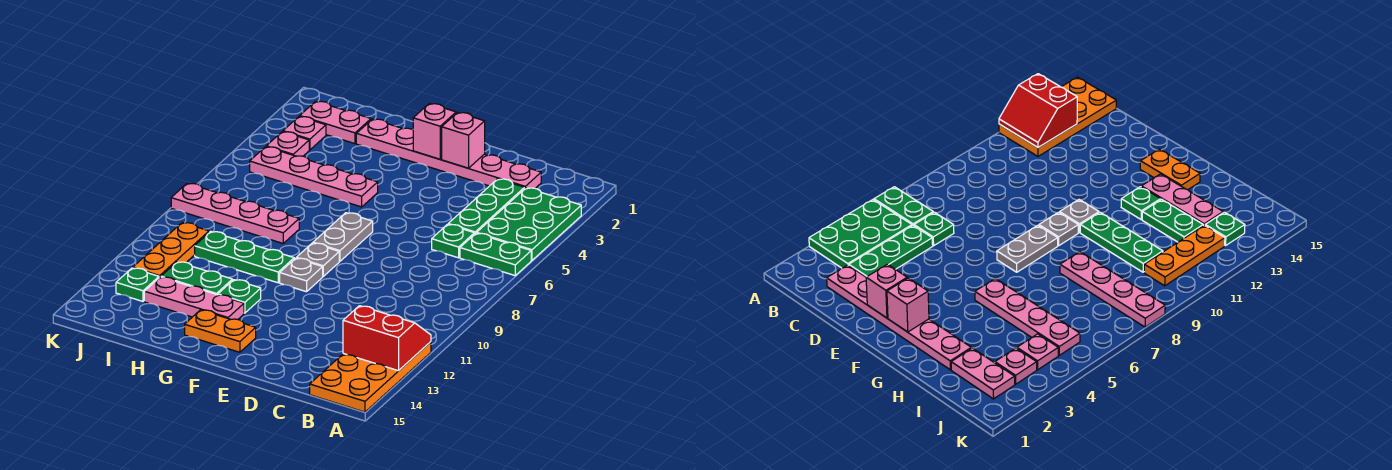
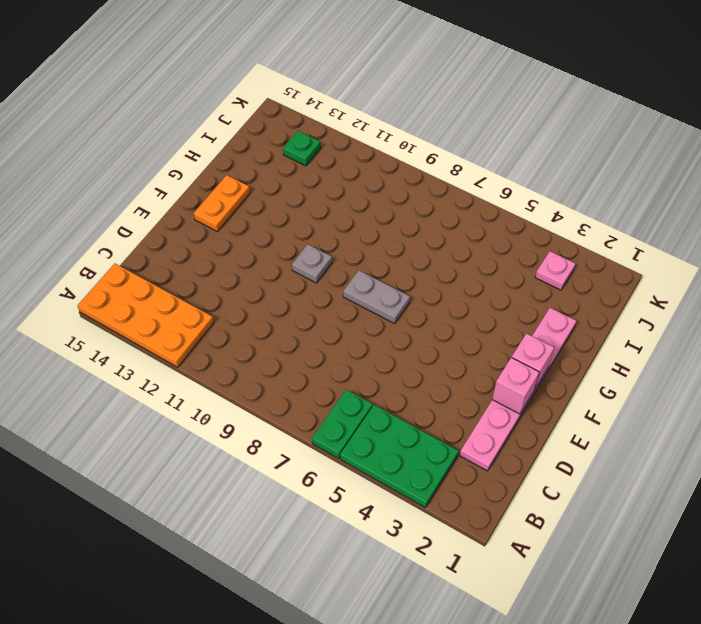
none -> green plate C3:C5 level 1
none -> green plate C6 level 1
none -> grey plate F9 level 1

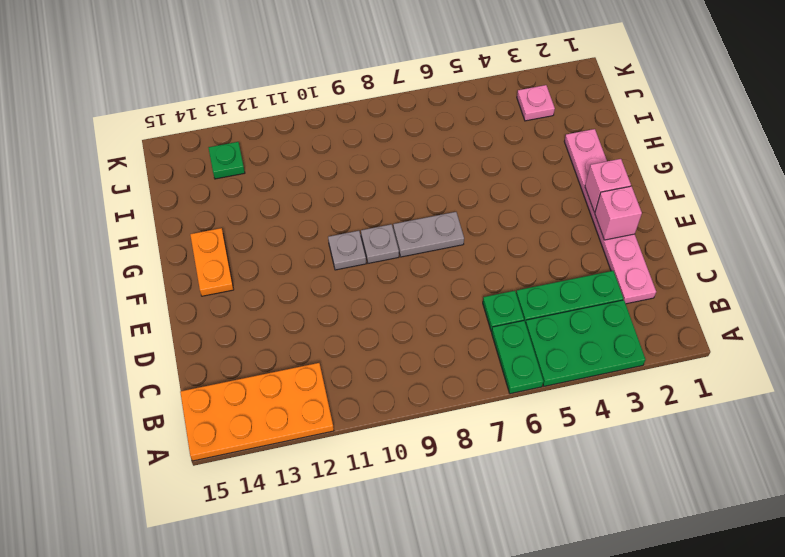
none -> pink plate G5:J5 level 1
none -> green plate G10:I10 level 1
none -> green plate G12 level 1

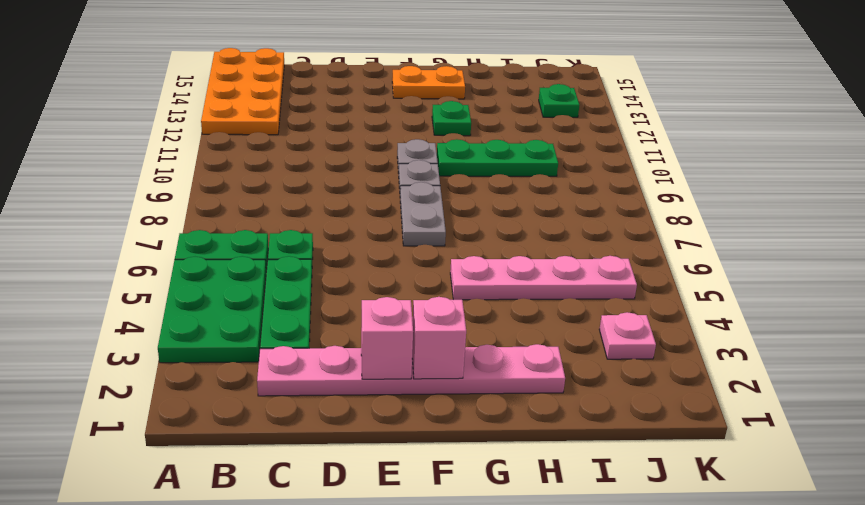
none -> pink plate G13:I13 level 1
none -> pink plate H8:K8 level 1
none -> green plate H12:I12 level 1

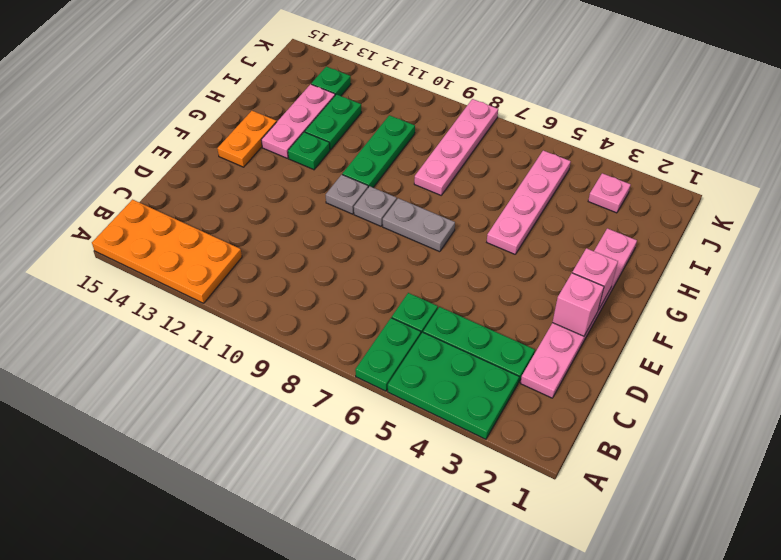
none -> pink plate I2:J2 level 1
none -> pink plate J4 level 1
none -> orange plate J10:J12 level 1

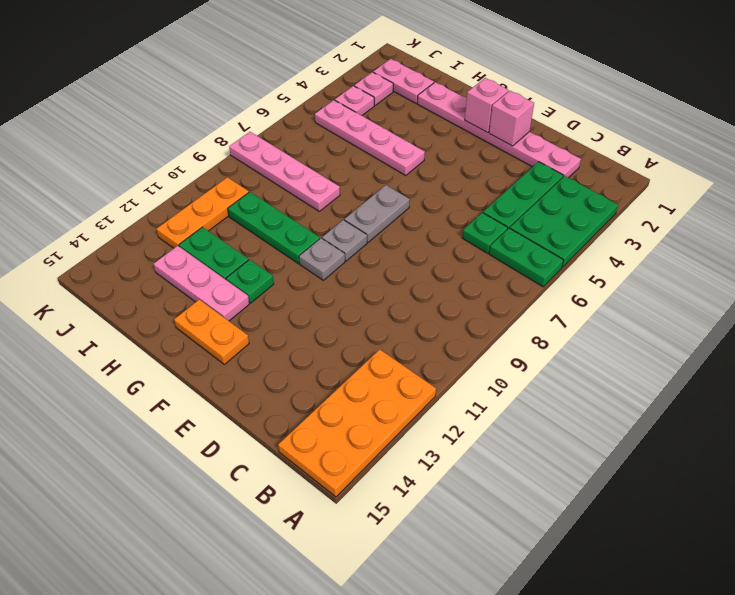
none -> green plate J13 level 1
none -> red slope A12:B13 level 2 top 13

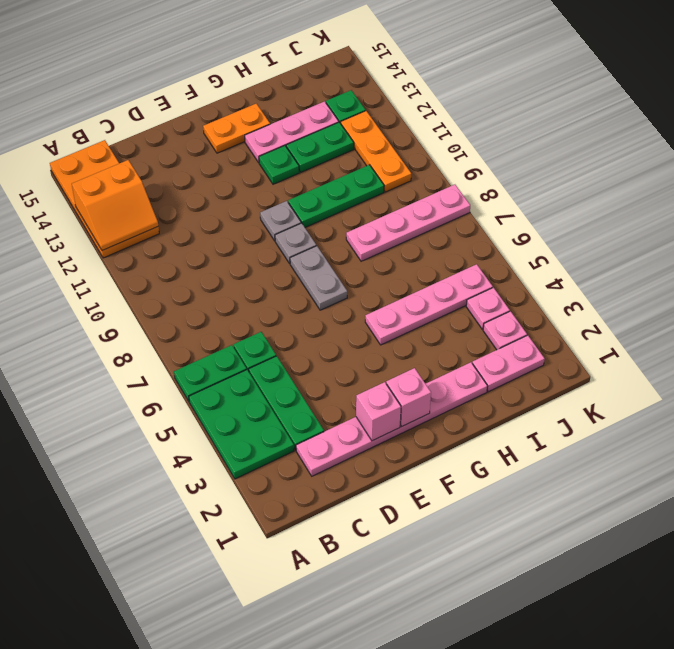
orange slope A12:B13 level 2 top 13 -> red slope A12:B13 level 2 top 13

